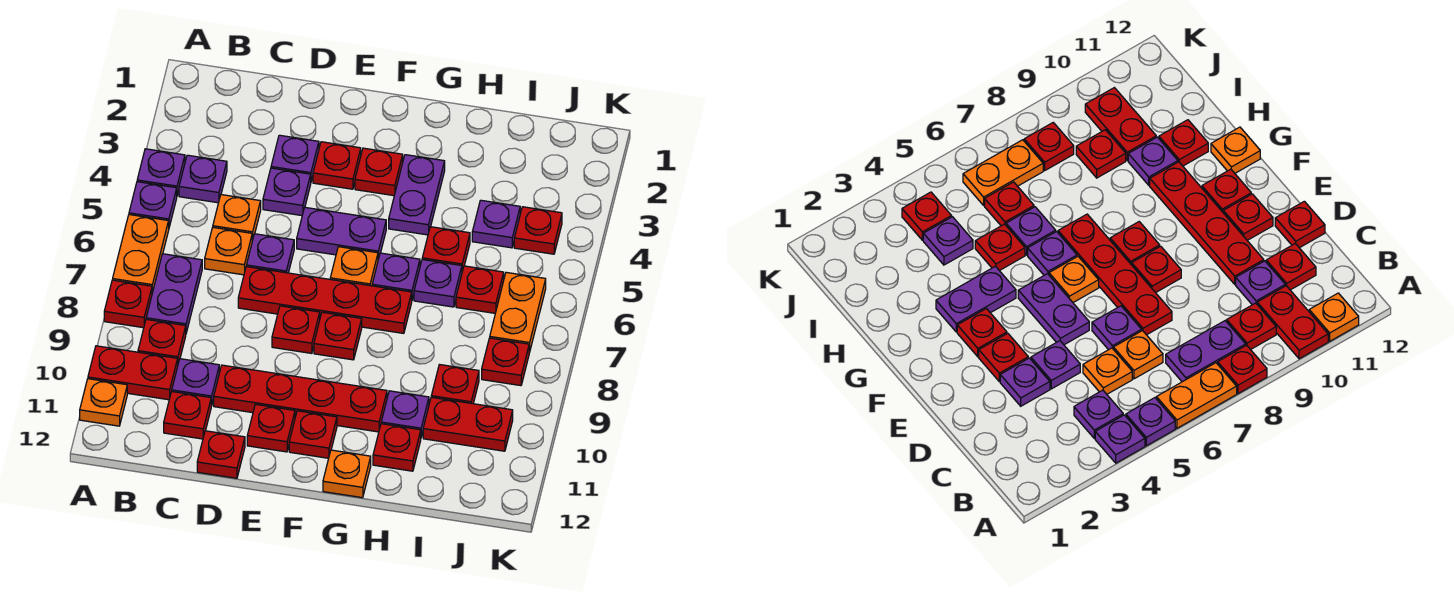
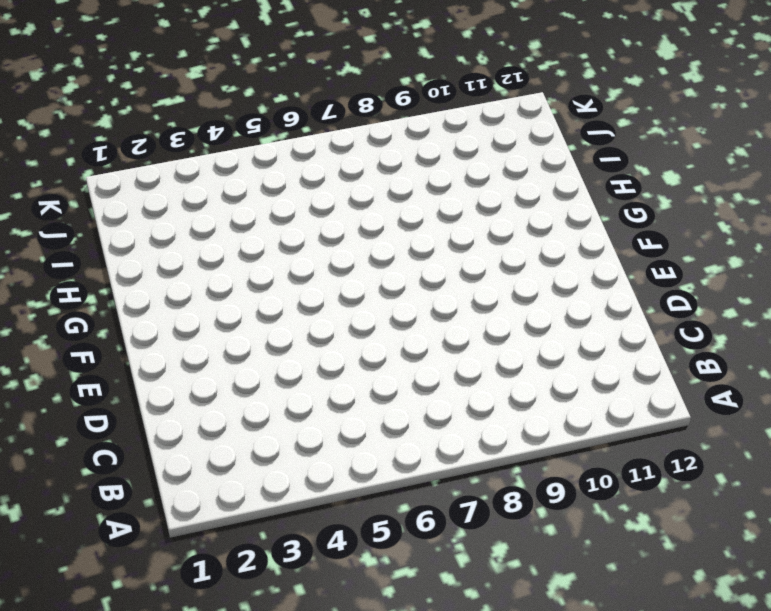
none -> purple plate A4 level 1
none -> purple plate A5 level 1
none -> orange plate A6:A7 level 1
none -> red plate A8 level 1

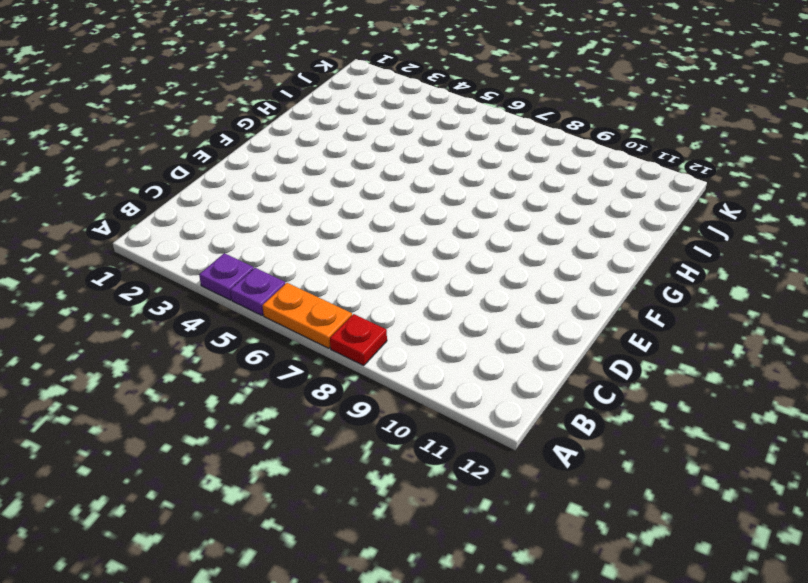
none -> red plate A10:B10 level 1
none -> orange plate A11 level 1
none -> purple plate B4 level 1
none -> purple plate B7:B8 level 1

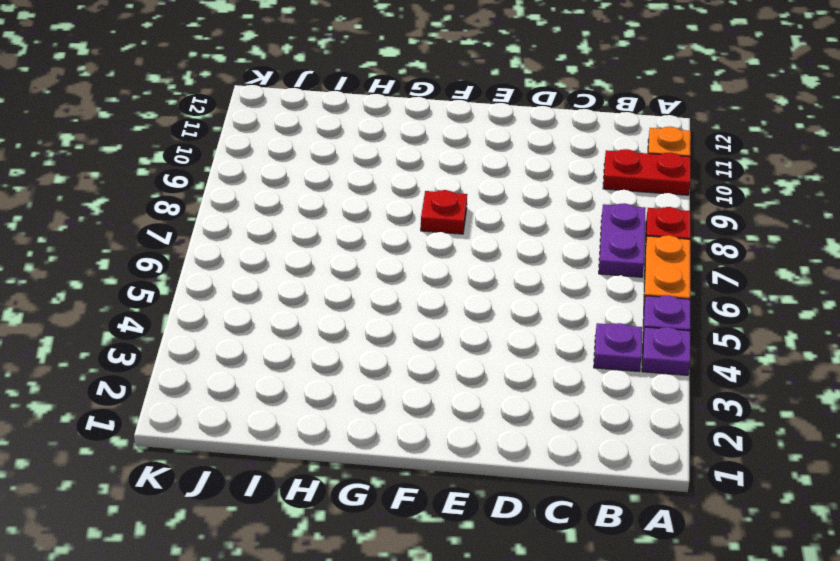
none -> red plate B9 level 1
none -> orange plate C5 level 1
none -> orange plate C6 level 1
none -> purple plate C10 level 1

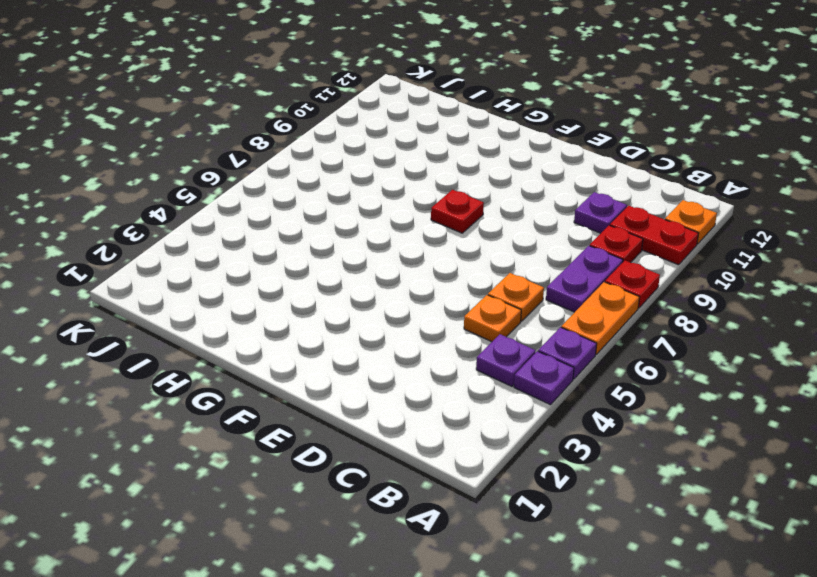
none -> red plate C11 level 1
none -> purple plate D3 level 1
none -> purple plate D4 level 1
none -> purple plate D6 level 1

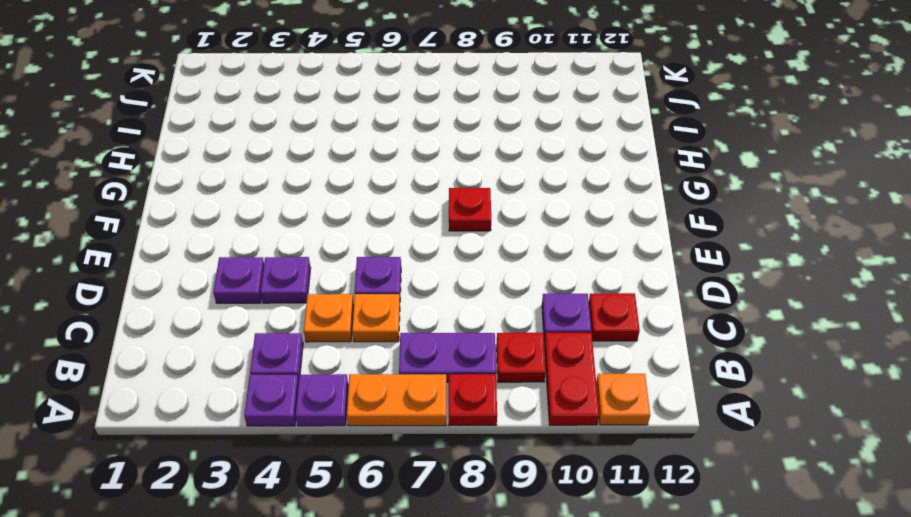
none -> red plate D7:G7 level 1
none -> red plate D10:G10 level 1
none -> red plate D12 level 1
none -> red plate E3 level 1

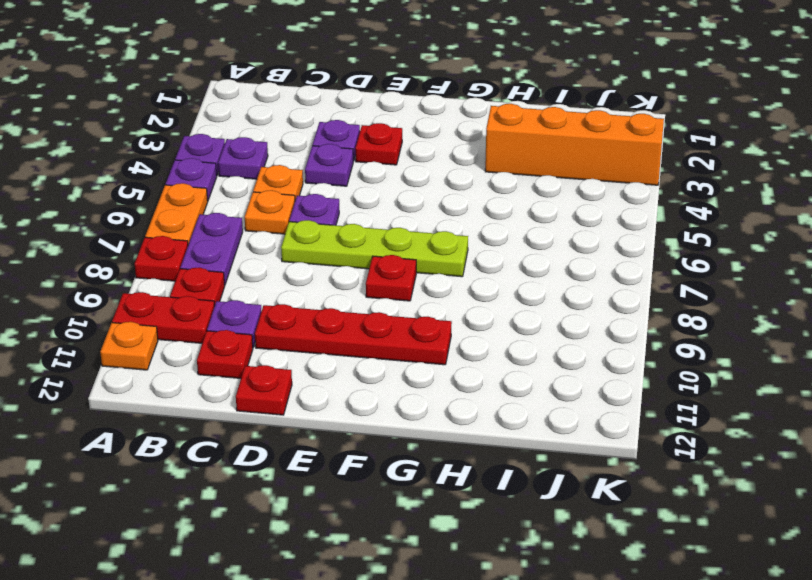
lime plate D7:G7 level 1 -> red plate D7:G7 level 1
orange brick H3:K3 level 1 -> none
none -> purple plate E5:F5 level 1
none -> red plate E8 level 1
none -> red plate E11 level 1
none -> red plate F3 level 1

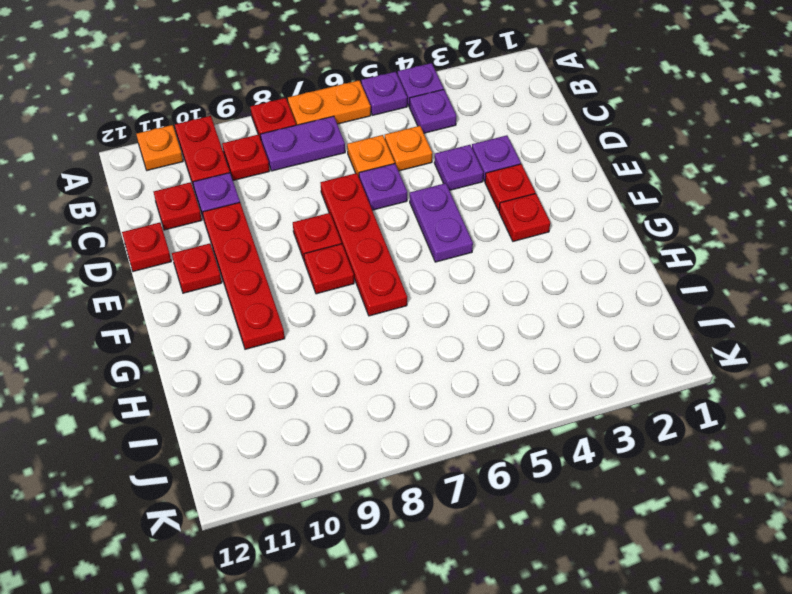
none -> orange plate F6 level 1
none -> red plate F11 level 1
none -> purple plate G3:G4 level 1
none -> purple plate G6 level 1

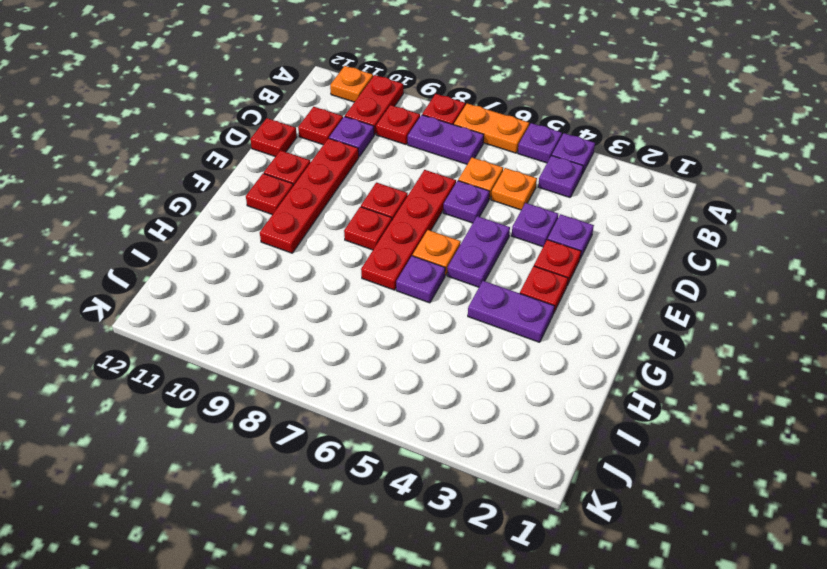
none -> orange plate G12 level 1
none -> red plate H5 level 1
none -> purple plate H6 level 1
none -> purple plate H10 level 1

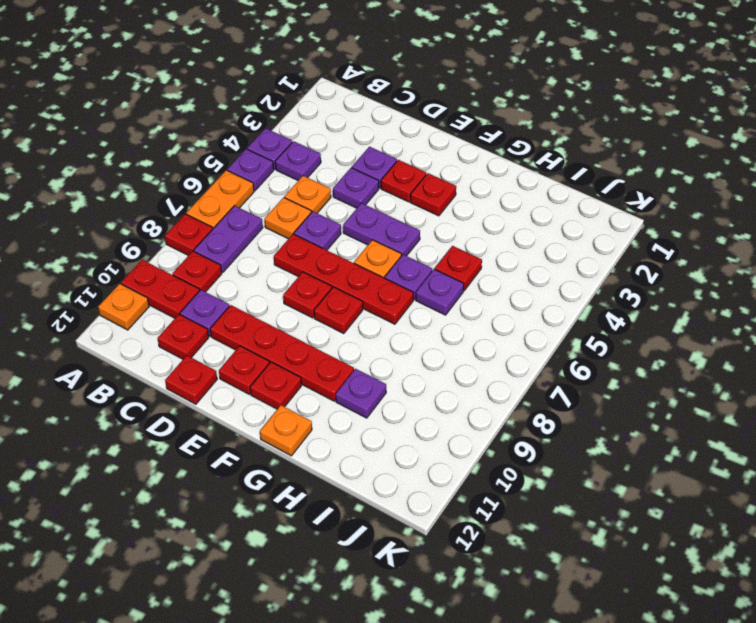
none -> purple plate G3:G4 level 1
none -> red plate H11 level 1
none -> purple plate I4 level 1
none -> red plate I6 level 1

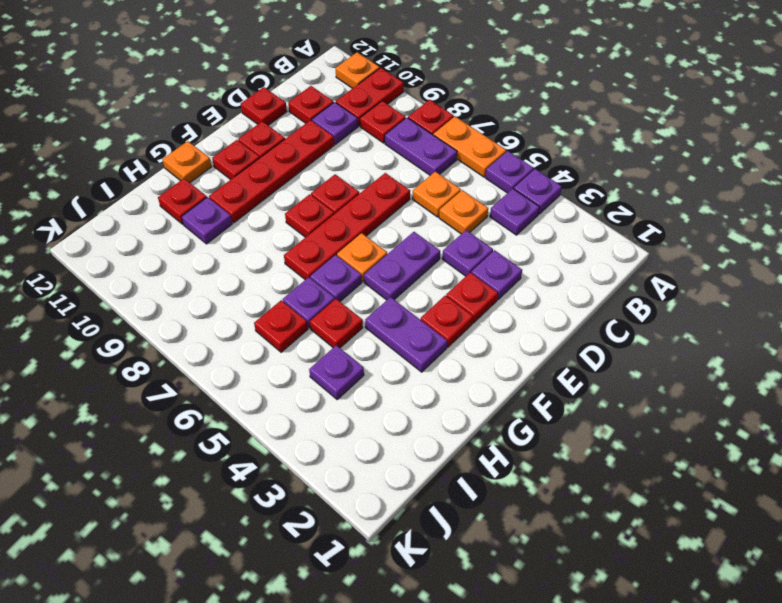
none -> purple plate D6 level 1
none -> red plate I9 level 1
none -> red plate I10:J10 level 1
none -> red plate J4 level 1

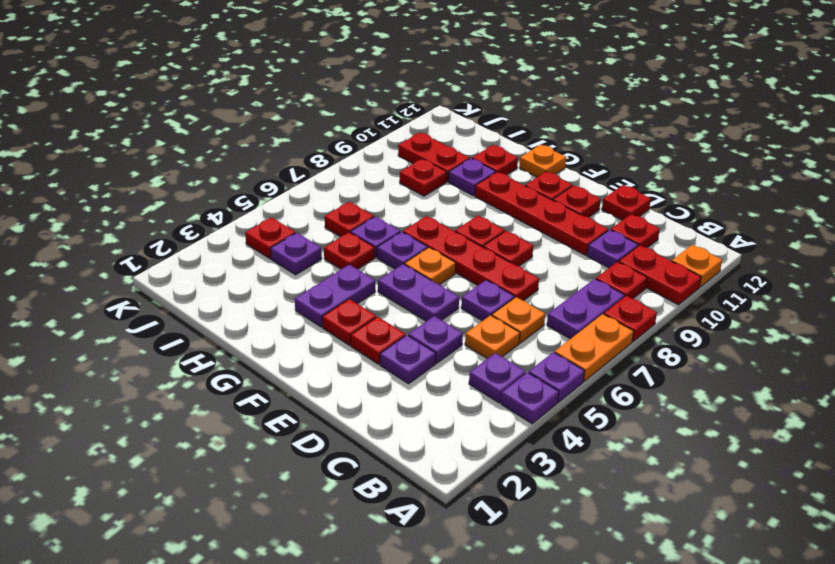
none -> orange plate J6:J7 level 1
none -> red plate J8 level 1

